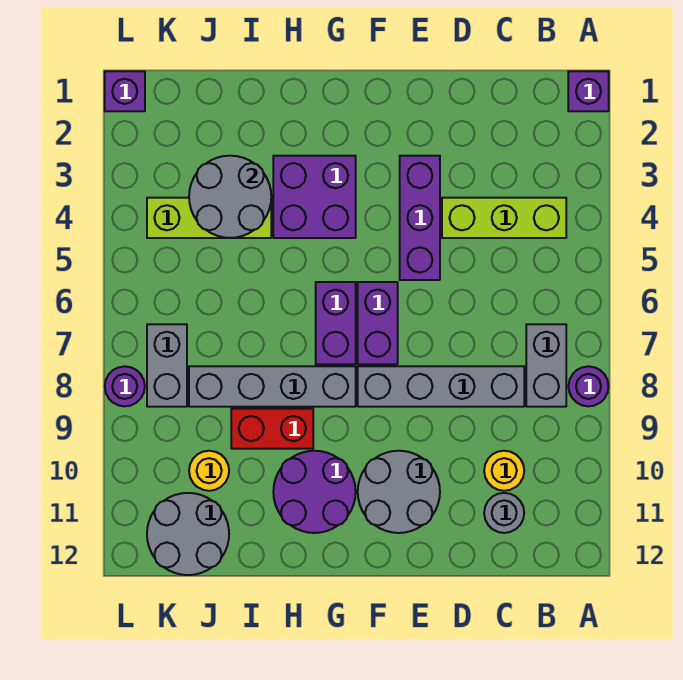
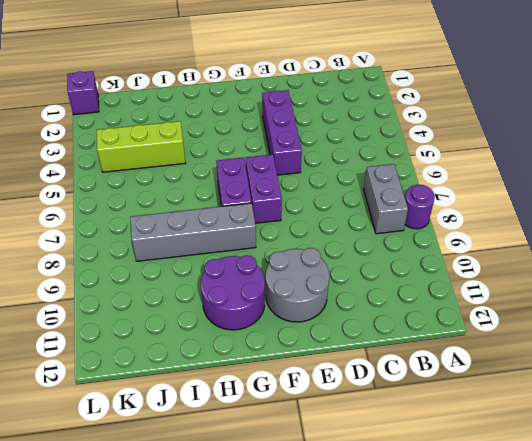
none -> purple brick A1 level 1
none -> lime brick B4:D4 level 1
none -> grey brick C8:F8 level 1

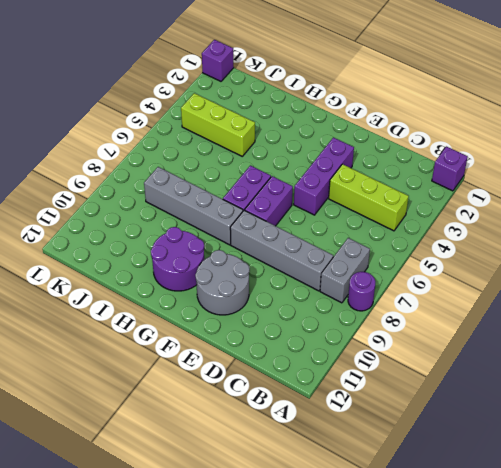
none -> yellow round brick C10 level 1
none -> grey round brick C11 level 1
none -> purple brick G3:H4 level 1

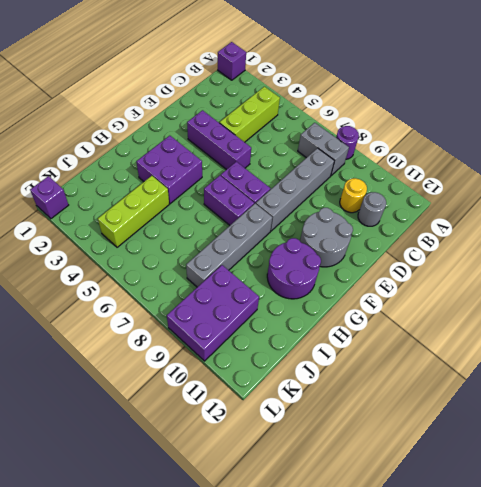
purple brick J9:L10 level 1 -> yellow round brick J10 level 1
none -> red brick H9:I9 level 1
none -> grey round brick J11:K12 level 1
none -> grey brick K7:K8 level 1

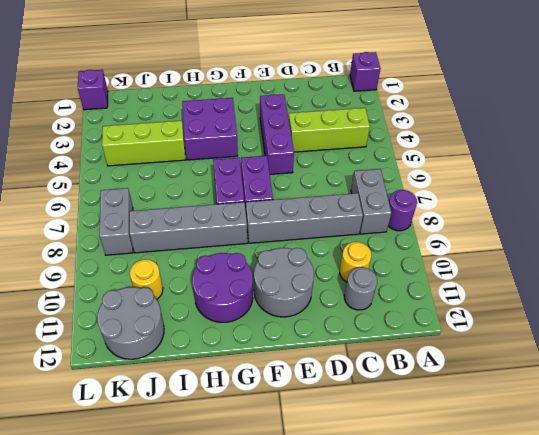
none -> red brick H9:I9 level 1
none -> purple round brick L8 level 1
none -> grey round brick I3:J4 level 2

